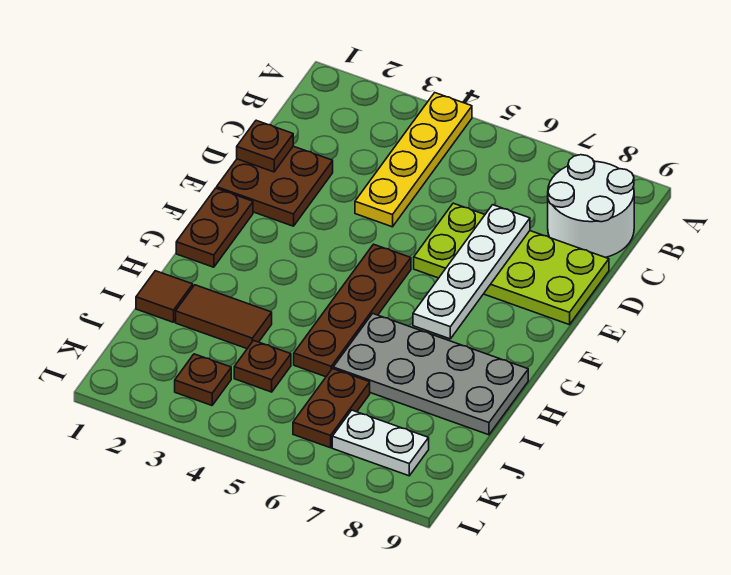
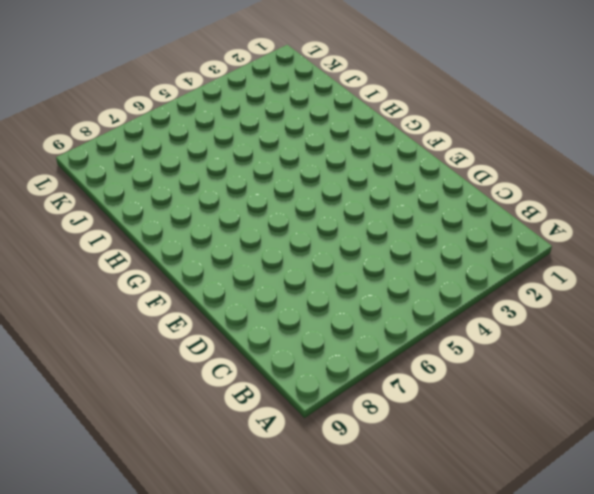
none -> yellow plate A4:D4 level 1
none -> white round brick B8:C9 level 1
none -> brown plate D1:E2 level 1

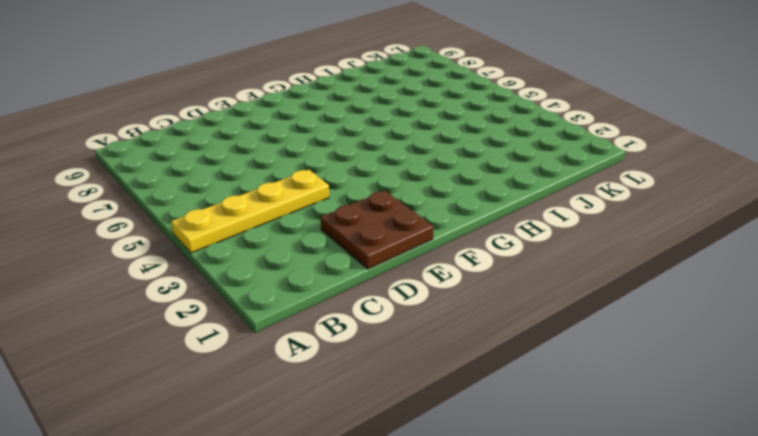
none -> white round brick B8:C9 level 1
none -> lime plate D6:E9 level 1
none -> brown plate F1:G1 level 1

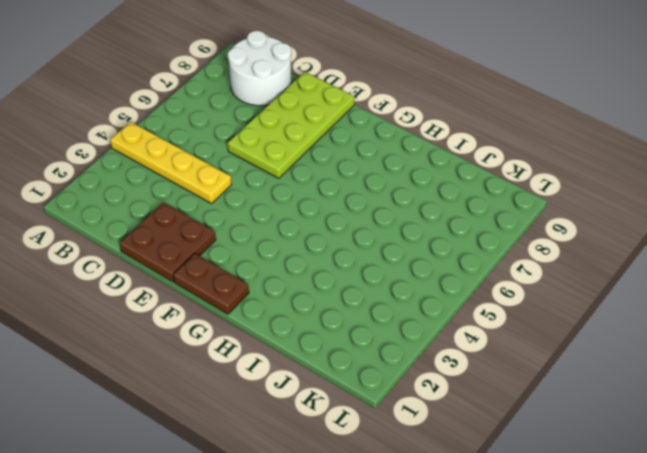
none -> brown plate F5:I5 level 1
none -> grey plate H6:I9 level 1
none -> brown tile I1 level 1

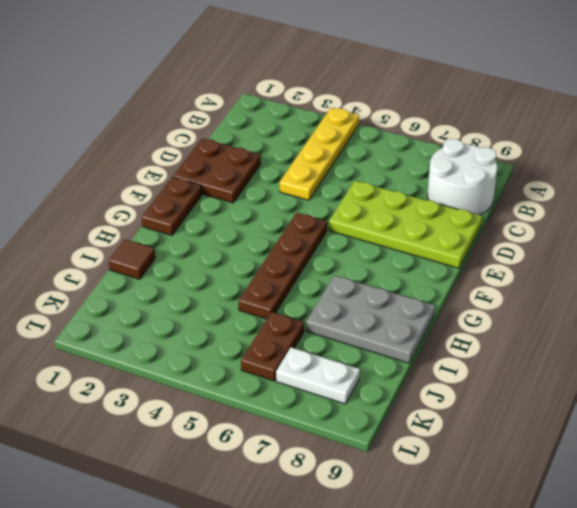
grey plate H7:I9 level 1 -> grey plate H6:I9 level 1
none -> brown tile I2:I3 level 1
none -> brown plate J4 level 1
none -> brown plate K3 level 1

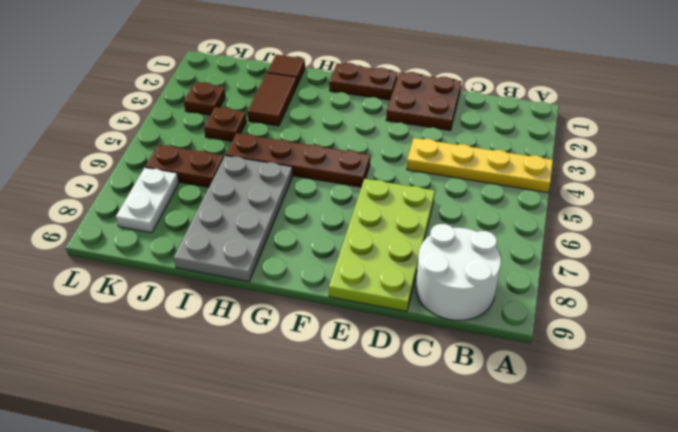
none -> brown plate D1 level 2
none -> white plate D7:G7 level 2

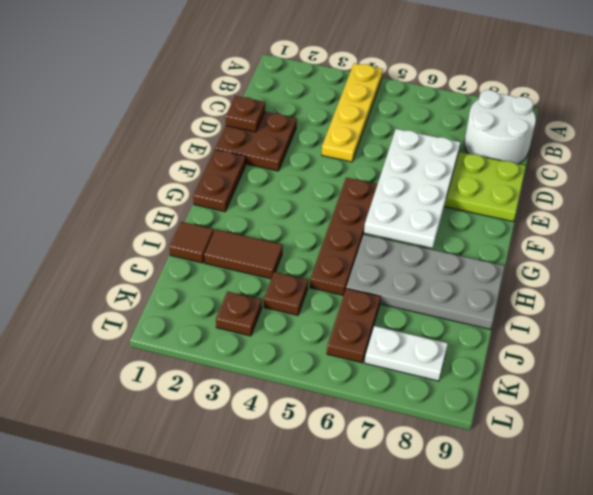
white plate D6:G7 level 2 -> white plate D7:G7 level 2

